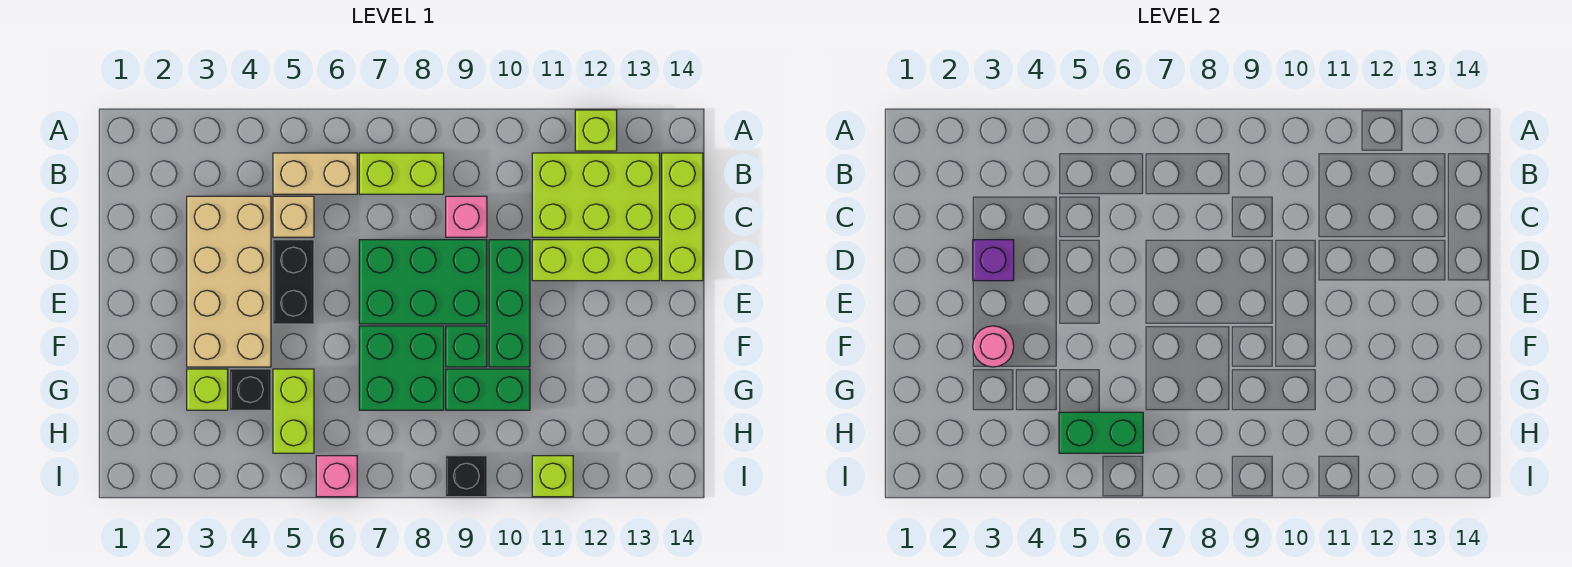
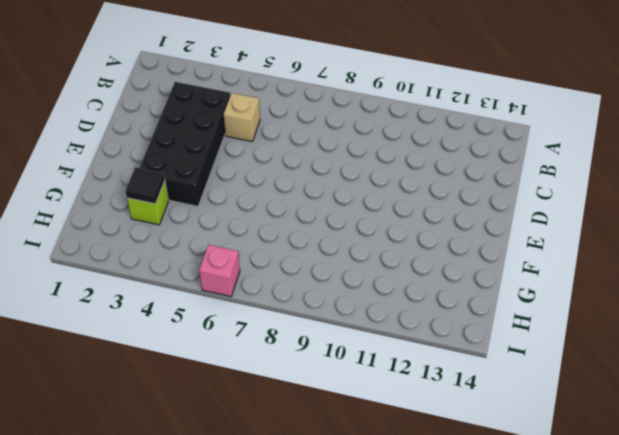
black brick C3:F4 level 1 -> tan brick C3:F4 level 1
black tile G3 level 2 -> none
none -> lime brick A12 level 1
none -> tan brick B5:B6 level 1
none -> lime brick B7:B8 level 1

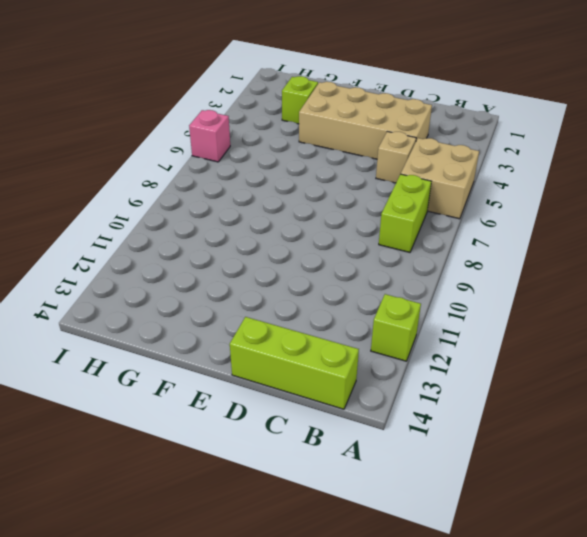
tan brick A5:B6 level 1 -> tan brick B5:B6 level 1
none -> lime brick B11:C13 level 1
none -> pink brick C9 level 1
none -> black brick D5:E5 level 1

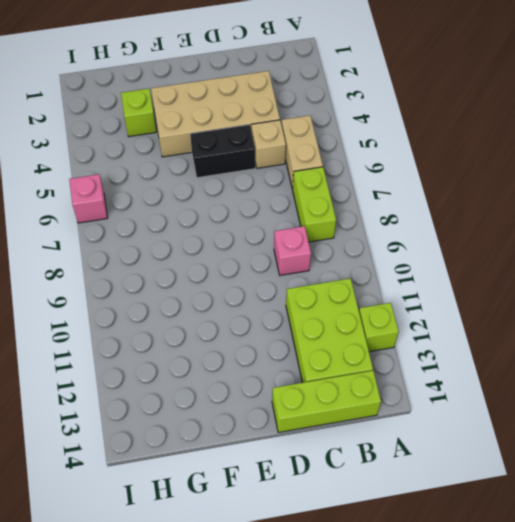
none -> green brick D7:E9 level 1
none -> green brick D10:F10 level 1
none -> lime brick D11:D13 level 1

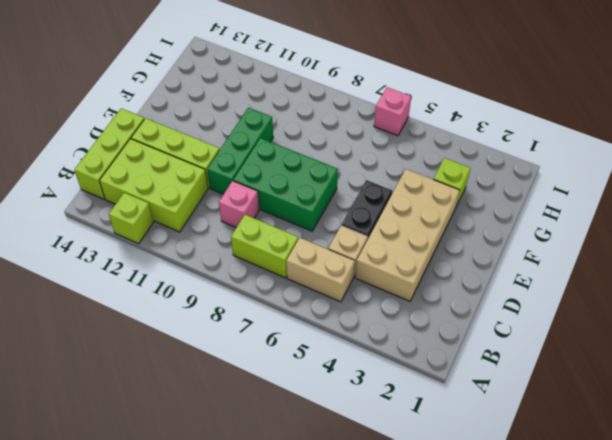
none -> green brick F7:G8 level 1
none -> green brick F9 level 1
none -> black brick G4 level 1

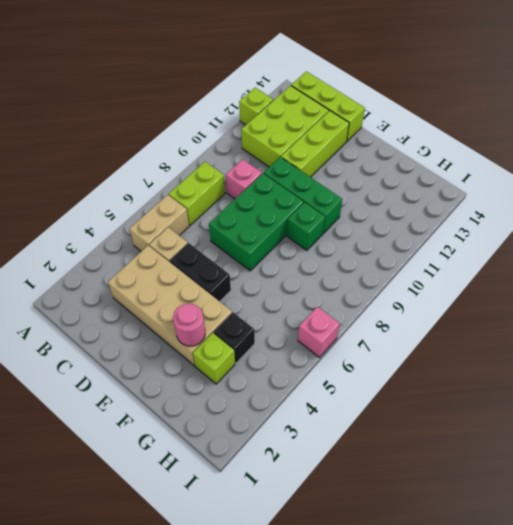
none -> green brick F7:G8 level 1
none -> lime brick G5:H5 level 1
none -> green brick G9:G10 level 1

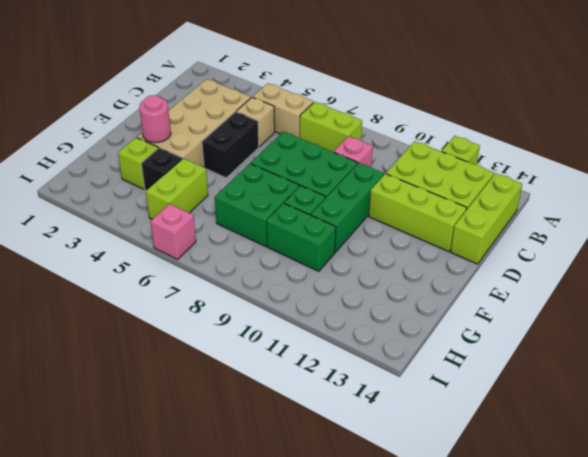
none -> black brick I9 level 1
none -> lime brick I11 level 1
none -> purple brick D3 level 2

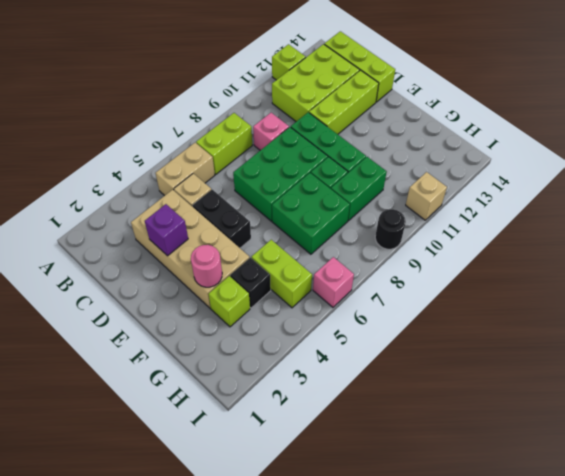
black round brick I9 level 1 -> black brick I9 level 1
tan brick I11 level 1 -> lime brick I11 level 1
none -> green brick H5:H6 level 2

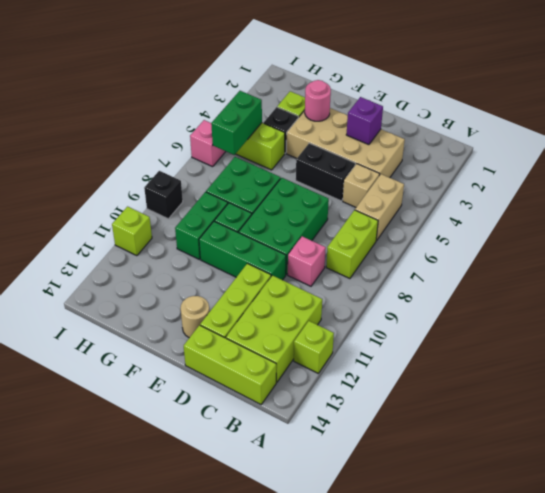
tan round brick E13 level 1 -> none

